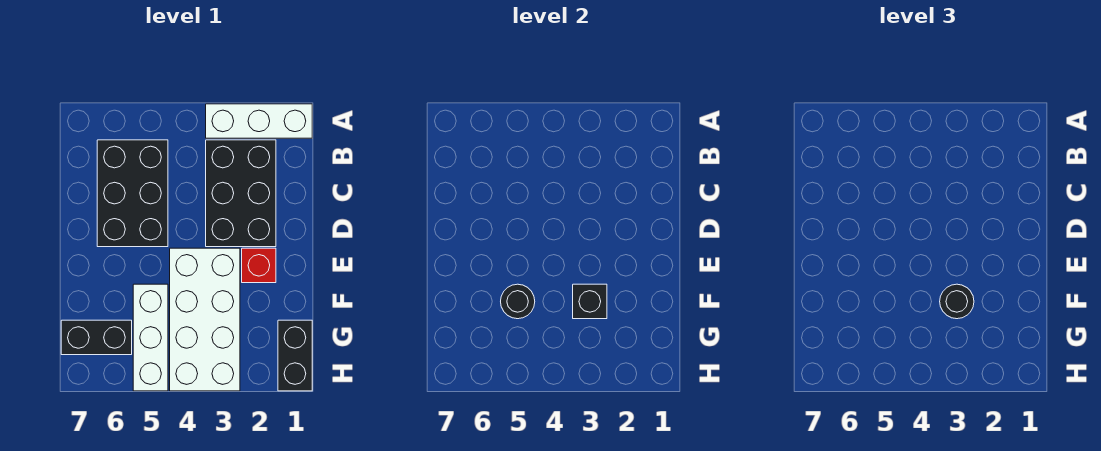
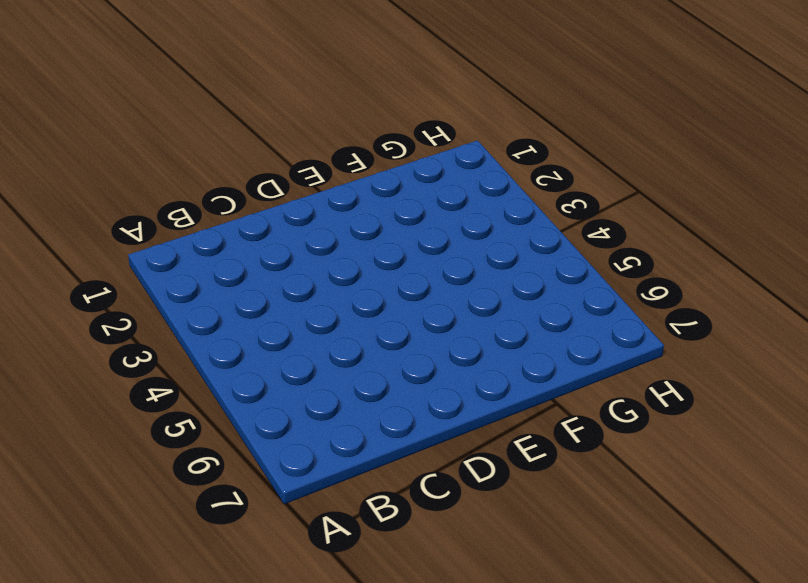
none -> white brick A1:A3 level 1
none -> black brick B2:D3 level 1

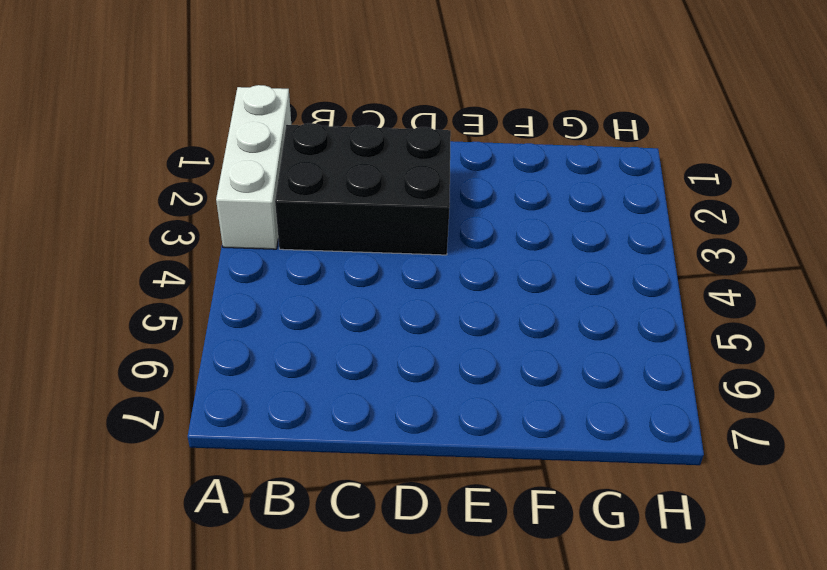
none -> black brick B5:D6 level 1
none -> red brick E2 level 1

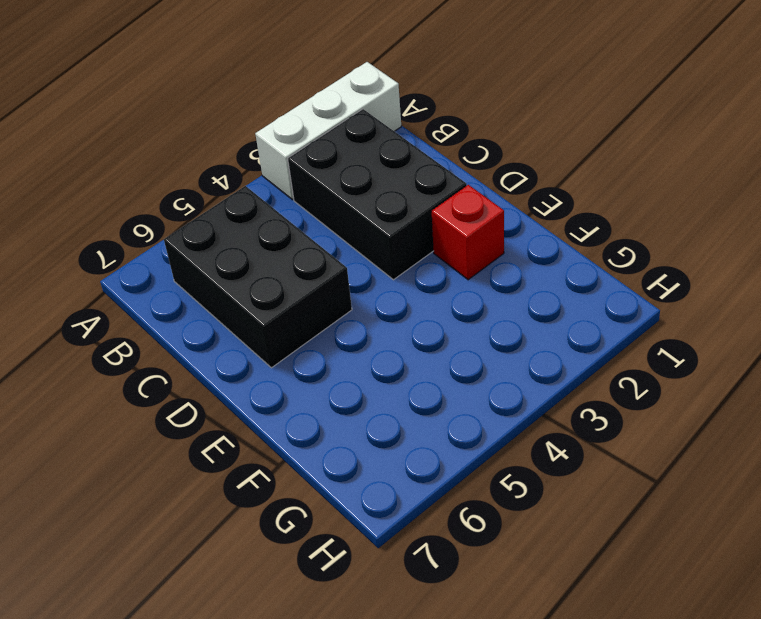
none -> white brick E3:H4 level 1
none -> white brick F5:H5 level 1

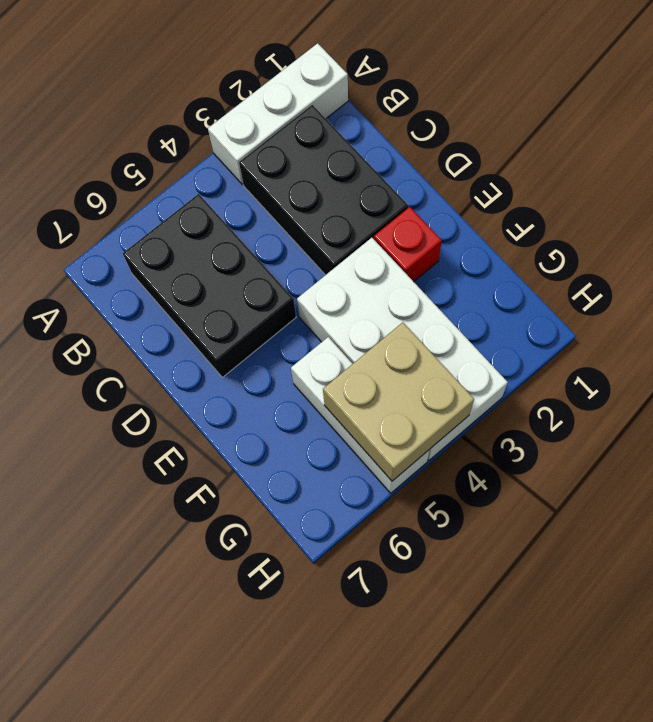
tan brick G4:H5 level 2 -> none
none -> black brick G1:H1 level 1
none -> black brick G6:G7 level 1

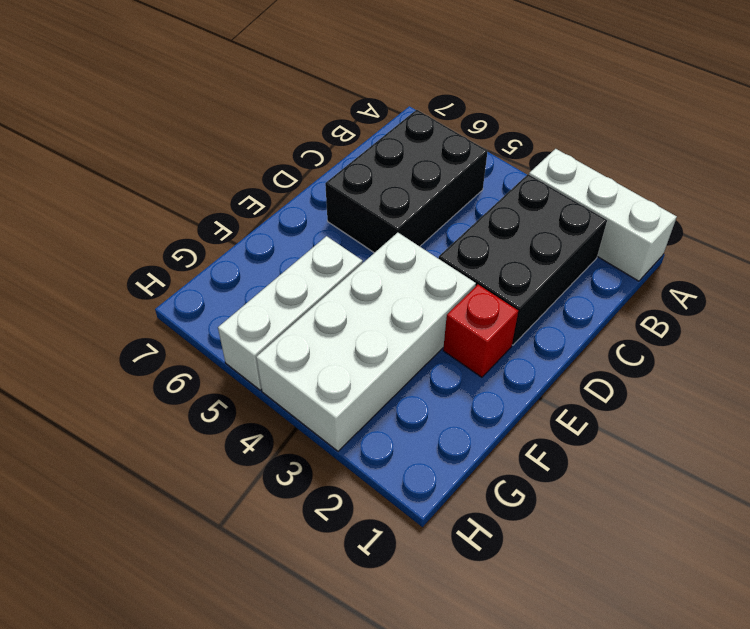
none -> black brick G1:H1 level 1
none -> black brick G6:G7 level 1

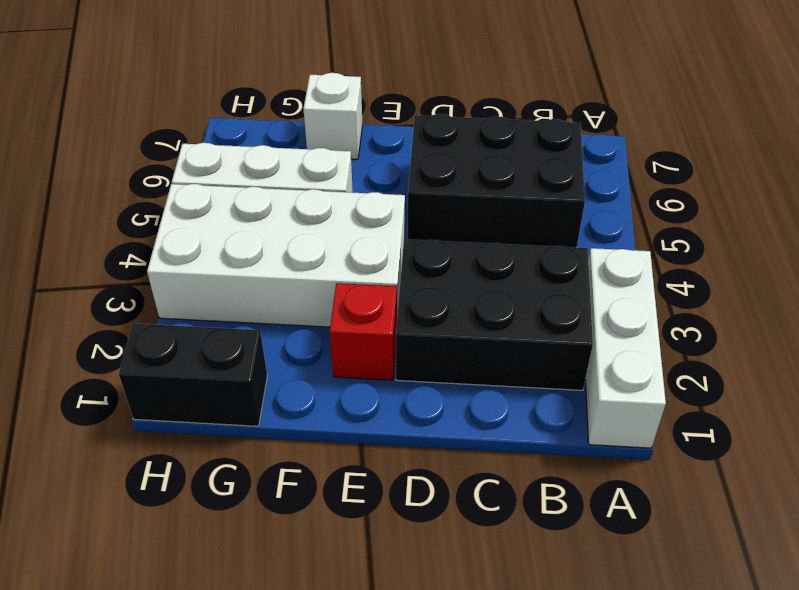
white brick F7 level 1 -> none
none -> black brick G6:G7 level 1
none -> black brick F3 level 2

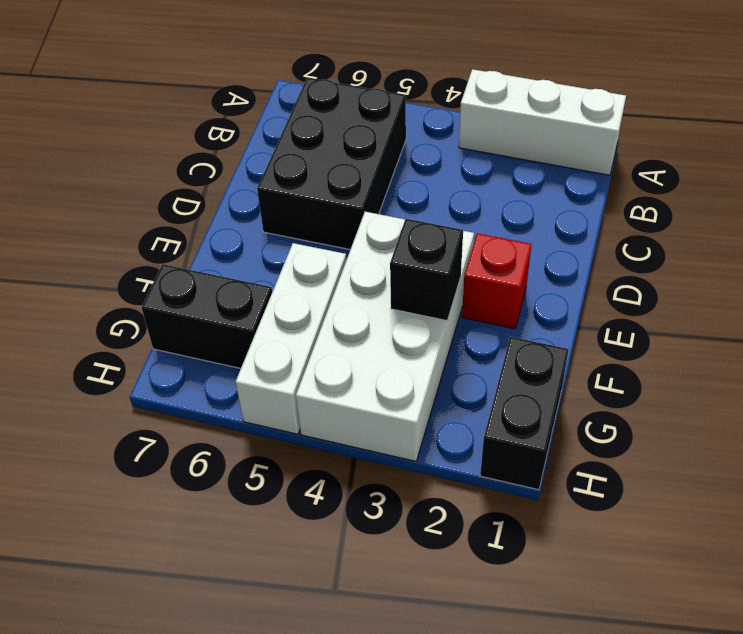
none -> black brick B2:D3 level 1
none -> black round brick F5 level 2

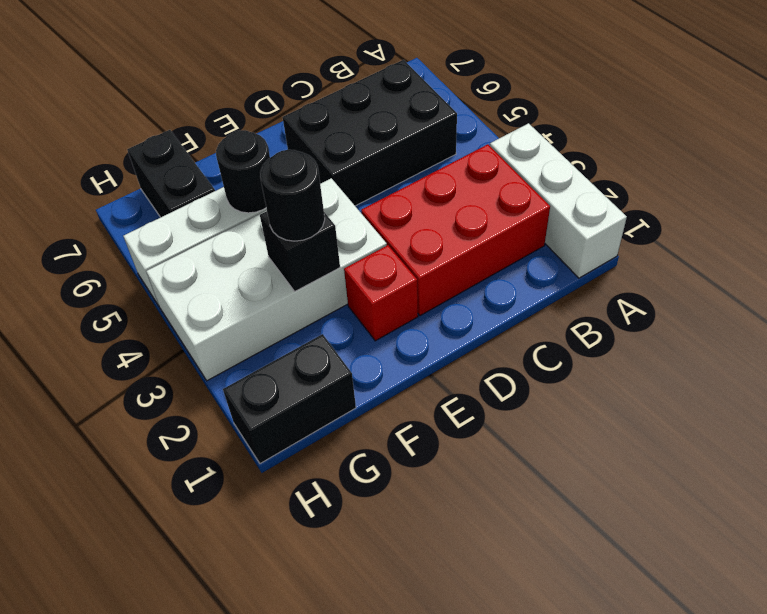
red brick B2:D3 level 1 -> black brick B2:D3 level 1

